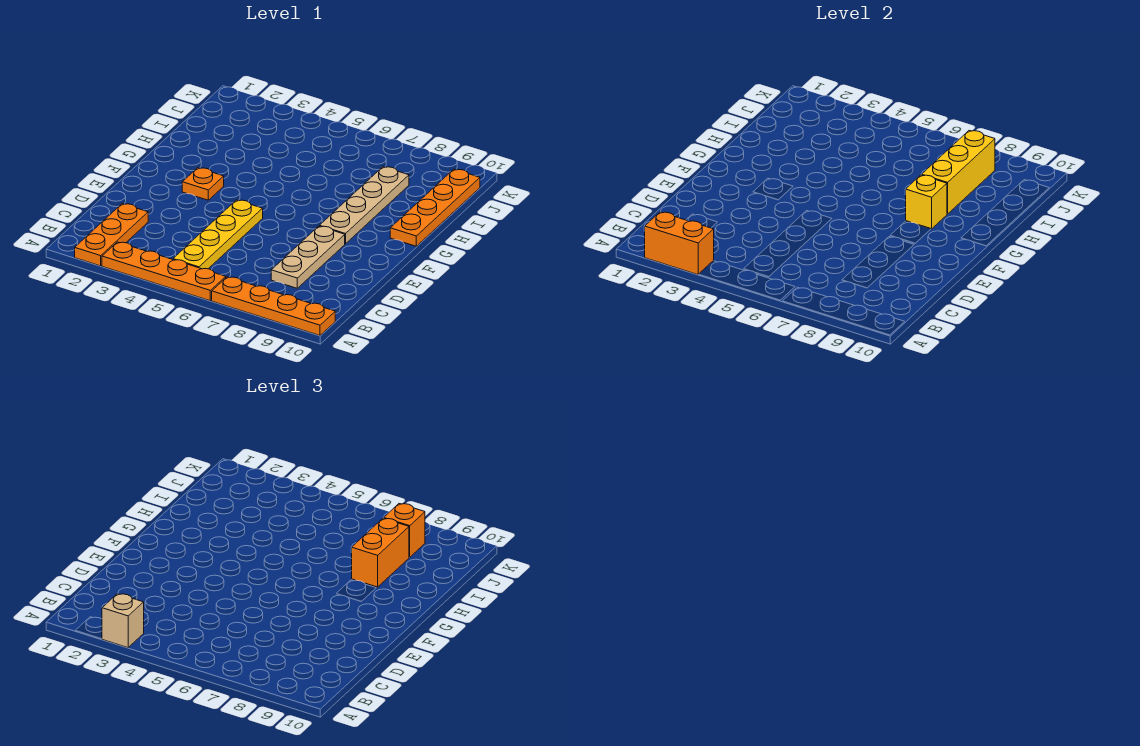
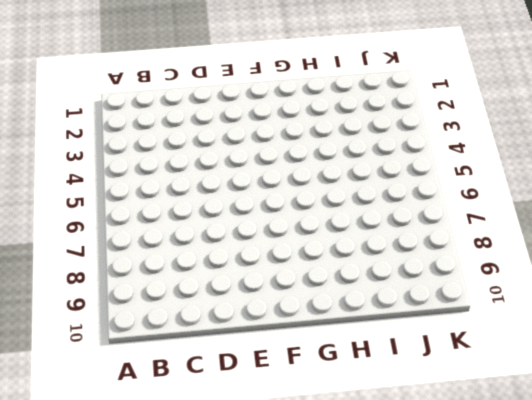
none -> orange plate A2:C2 level 1
none -> orange plate A3:A6 level 1
none -> orange plate A7:A10 level 1

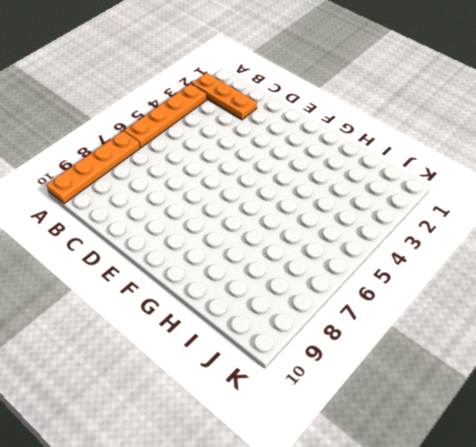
none -> yellow plate B5:E5 level 1
none -> tan plate C8:E8 level 1
none -> orange plate F3 level 1

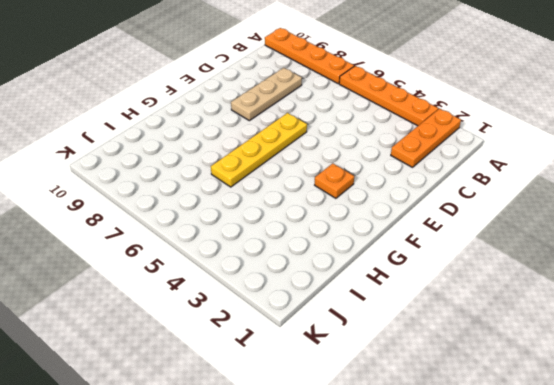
yellow plate E6:H6 level 1 -> yellow plate B5:E5 level 1
none -> tan plate F8:I8 level 1
none -> orange plate G10:J10 level 1
none -> orange brick A2:A3 level 2

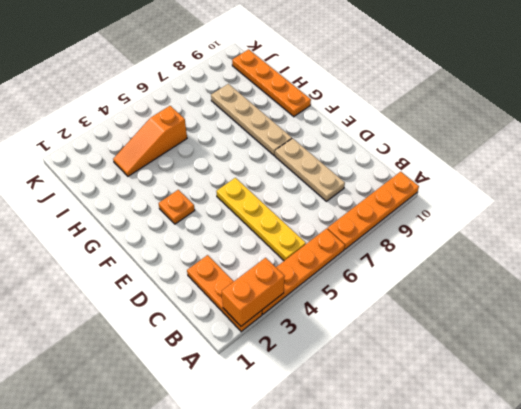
orange slope I3:I5 level 1 top 5 -> none
none -> yellow brick G8 level 2
none -> yellow brick H8:J8 level 2
none -> tan brick A3 level 3

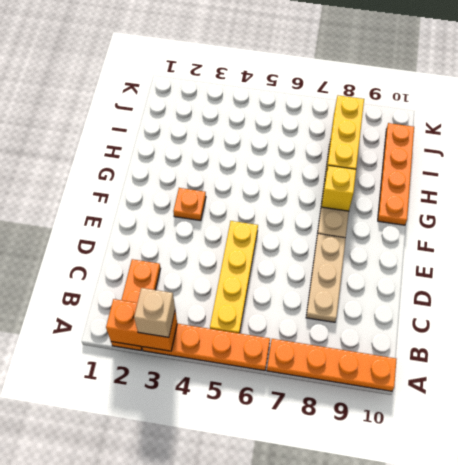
none -> orange brick H8:I8 level 3
none -> orange brick J8 level 3

